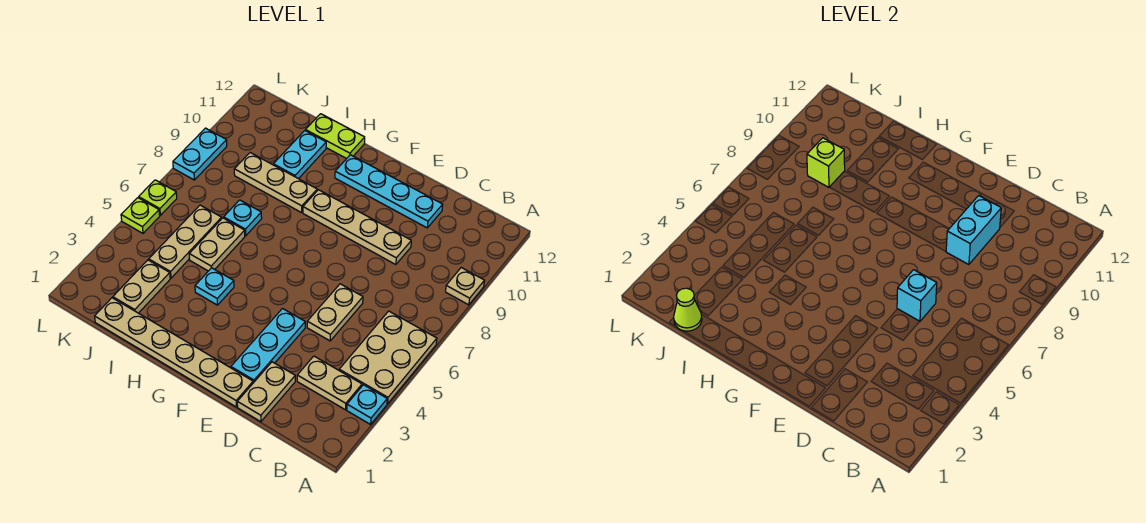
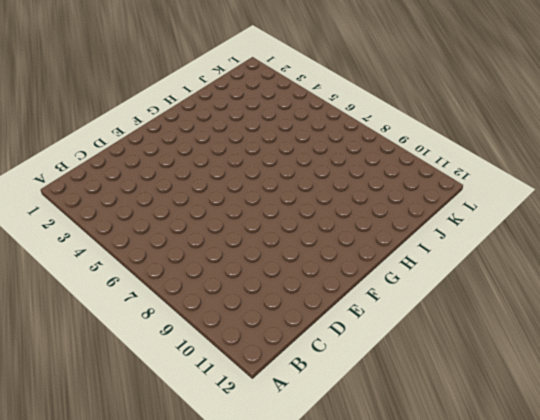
none -> cyan plate A3 level 1
none -> tan plate A4:B6 level 1
none -> tan plate A9 level 1

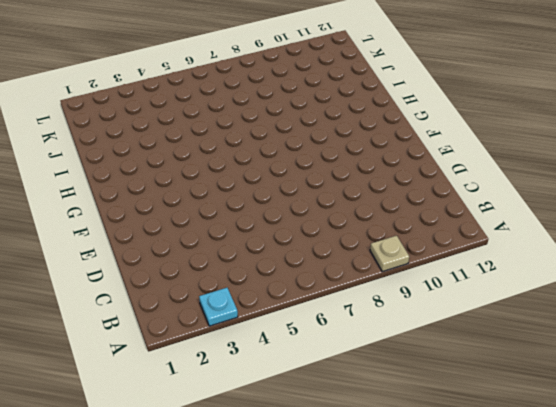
none -> tan plate A4:B6 level 1
none -> tan plate B3:C3 level 1
none -> tan plate D1:D2 level 1

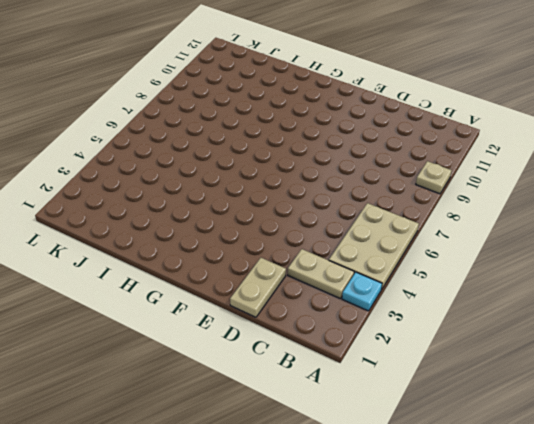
none -> tan plate D5:D6 level 1
none -> tan plate D9:G9 level 1
none -> cyan plate D11:G11 level 1

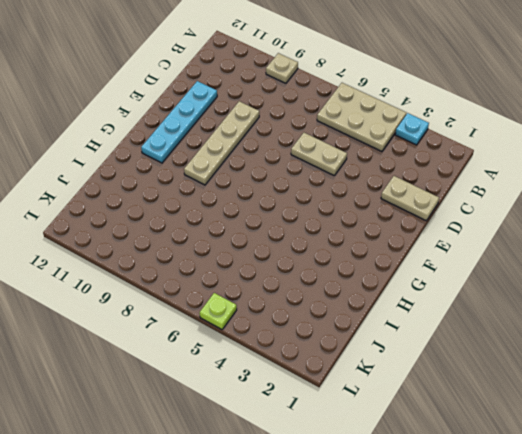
none -> tan plate B3:C3 level 1
none -> tan plate E1:J1 level 1
none -> cyan plate E2:E4 level 1

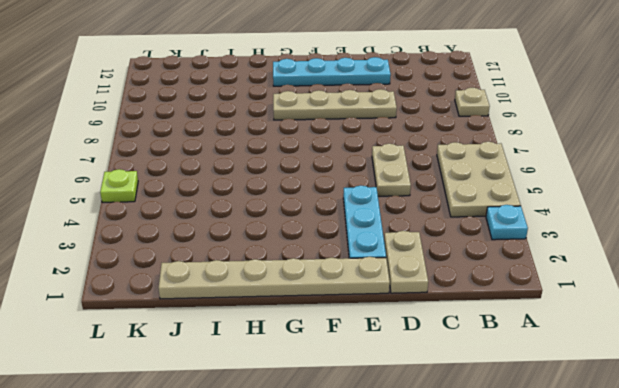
none -> tan plate B3:C3 level 1
none -> cyan plate H4 level 1
none -> tan plate H9:J9 level 1

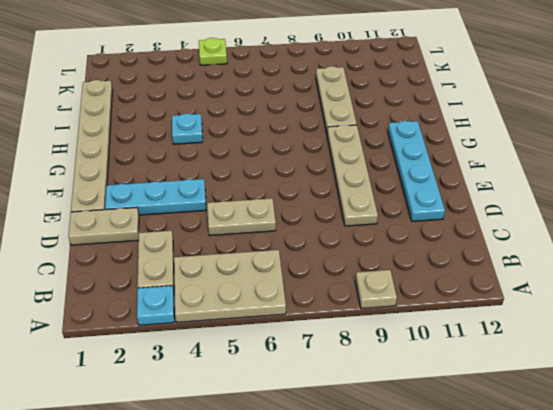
none -> lime plate H12:I12 level 1
none -> tan plate I5:I6 level 1
none -> cyan plate I7 level 1

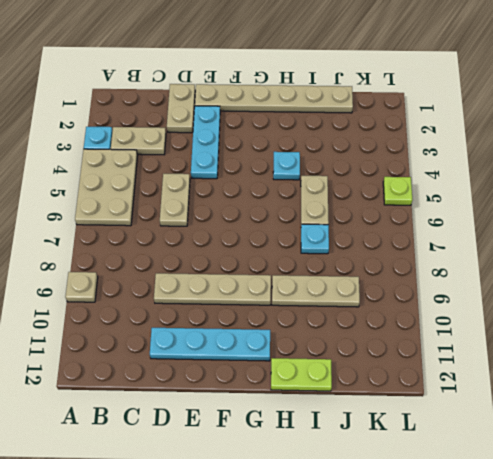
none -> cyan plate I10:I11 level 1
none -> tan plate J2:J3 level 1
none -> tan plate J4:J6 level 1

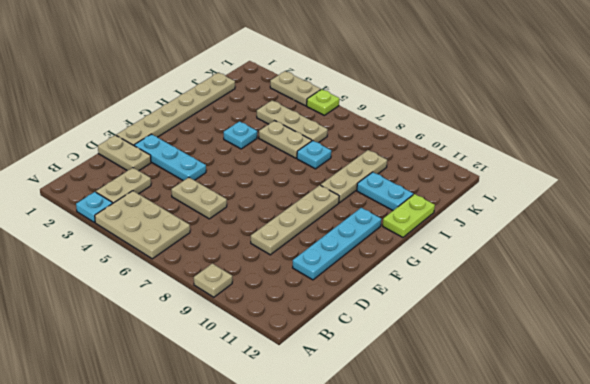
tan plate L3:L4 level 1 -> tan plate J2:J3 level 1
none -> lime plate L6 level 1
none -> cyan plate L8:L9 level 1
none -> cyan brick D6 level 2

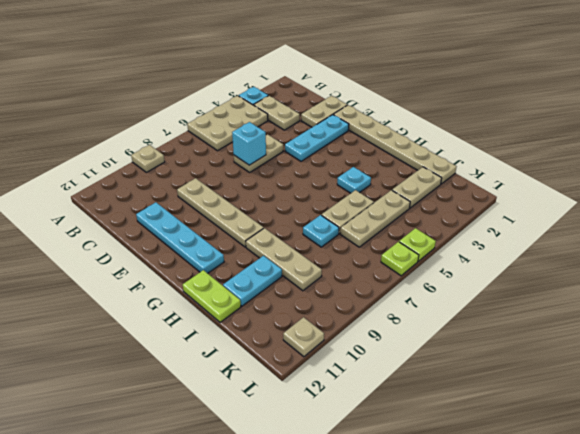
tan plate L11 level 1 -> none
none -> cyan plate L8:L9 level 1
none -> cyan brick D9:D10 level 2
none -> lime cone J1 level 2

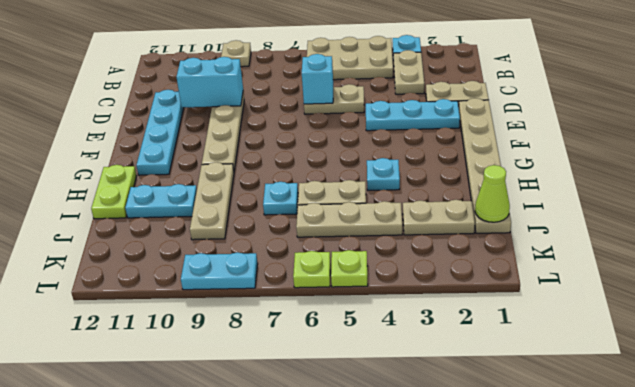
none -> lime brick J9 level 2

